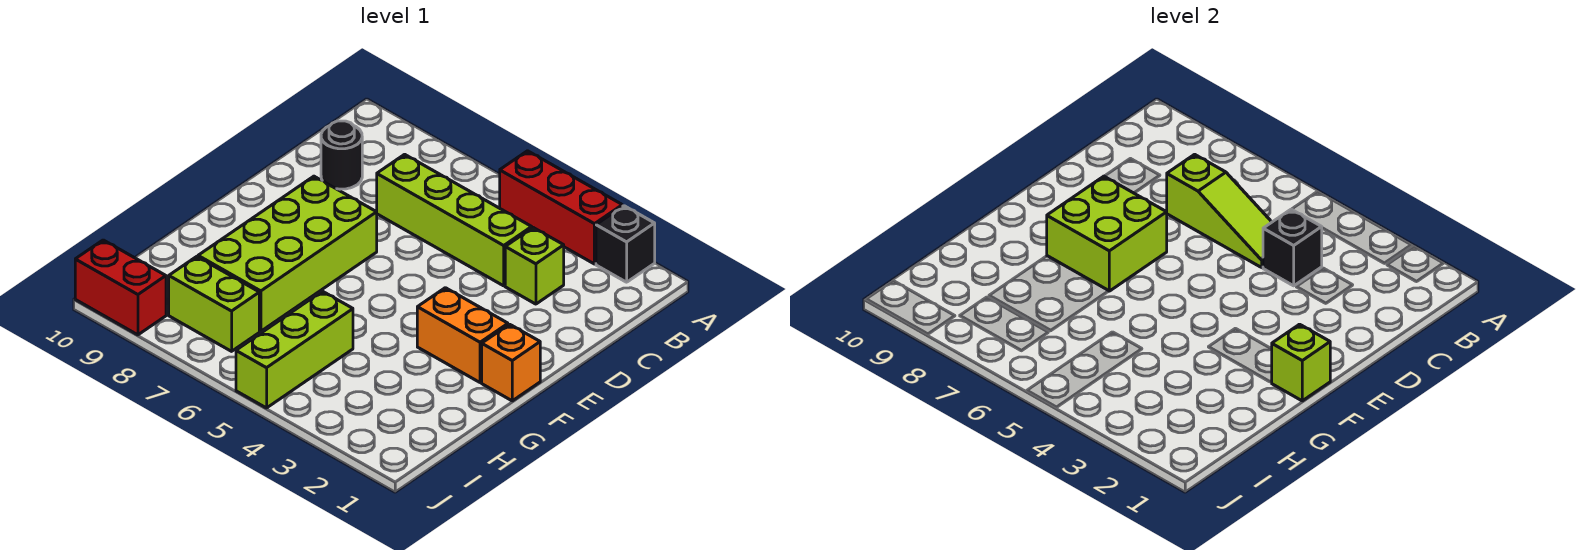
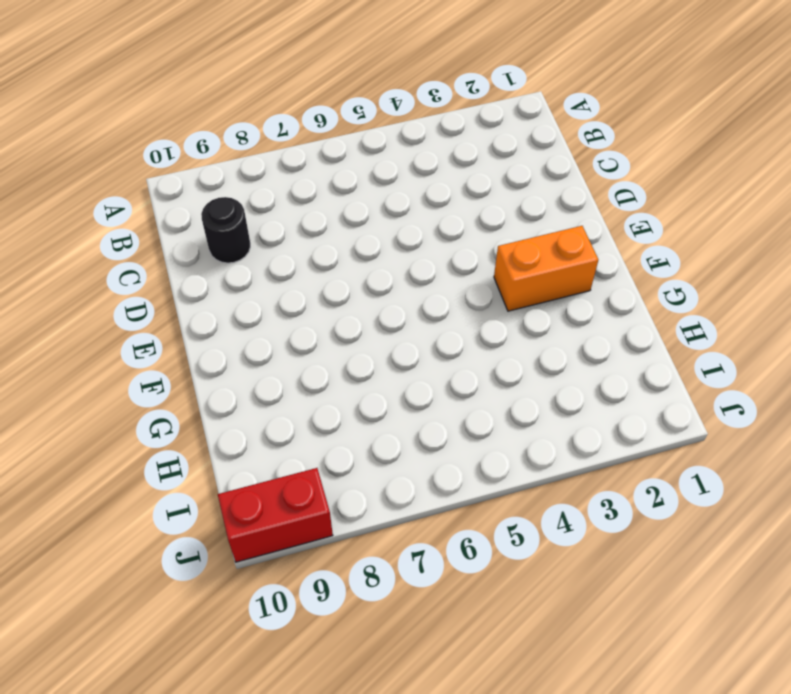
none -> black brick A2 level 1
none -> red brick A3:A5 level 1
none -> lime brick C3 level 1

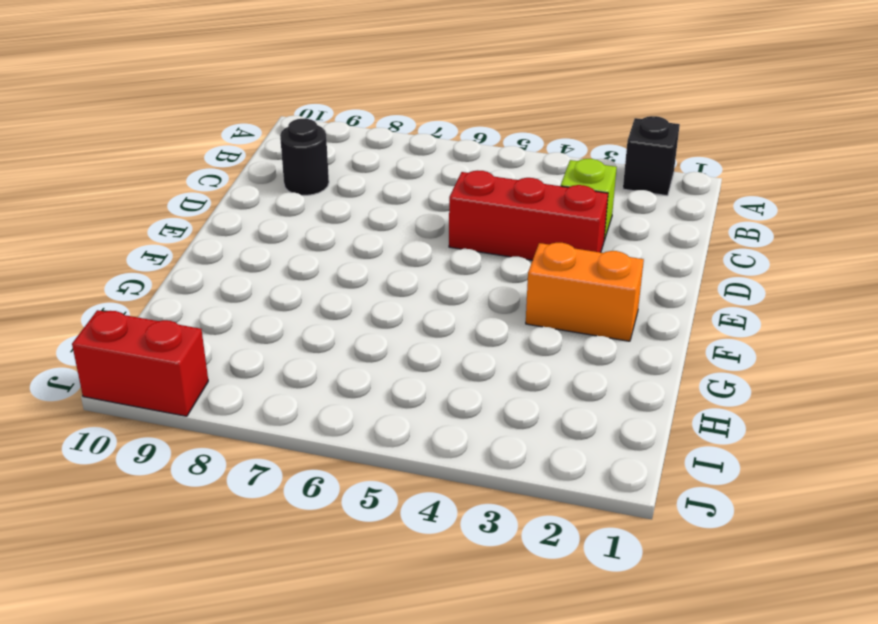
red brick D3:D5 level 1 -> red brick A3:A5 level 1
none -> lime brick C4:C7 level 1
none -> lime brick E7:H8 level 1
none -> orange brick F1 level 1

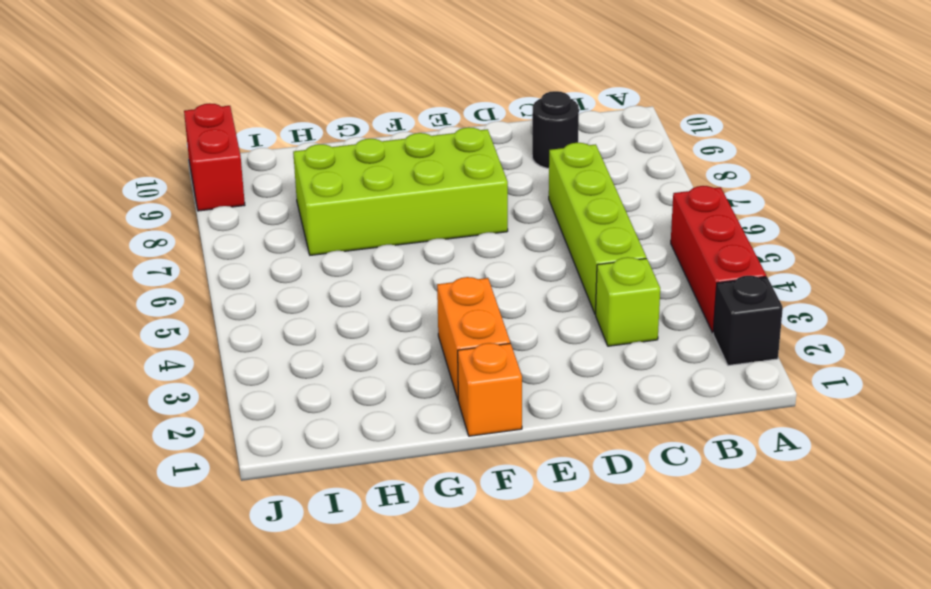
none -> lime brick H5:J5 level 1
none -> lime brick I7:I8 level 1
none -> black brick C4 level 2

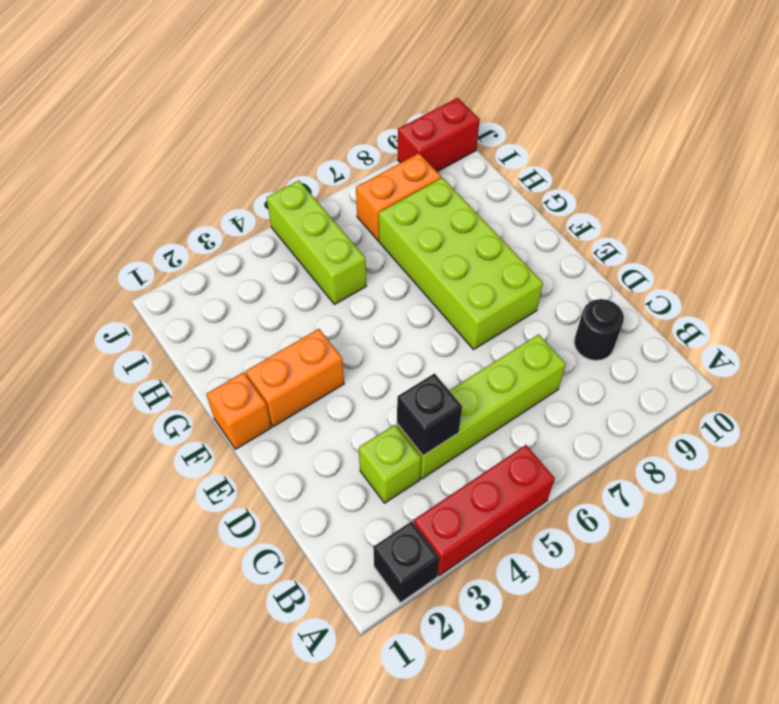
orange brick I7:I8 level 1 -> lime brick I7:I8 level 1
none -> lime slope C5:C7 level 2 top 7
none -> lime brick E7:F8 level 2
none -> lime brick F1 level 2

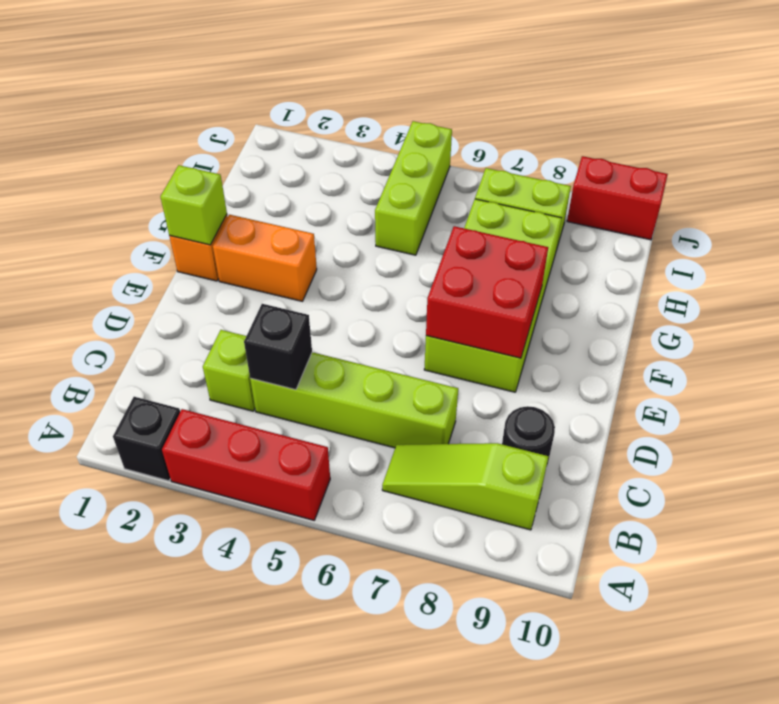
lime slope B7:B9 level 1 top 9 -> lime slope C5:C7 level 2 top 7
red brick E7:F8 level 2 -> lime brick E7:F8 level 2

